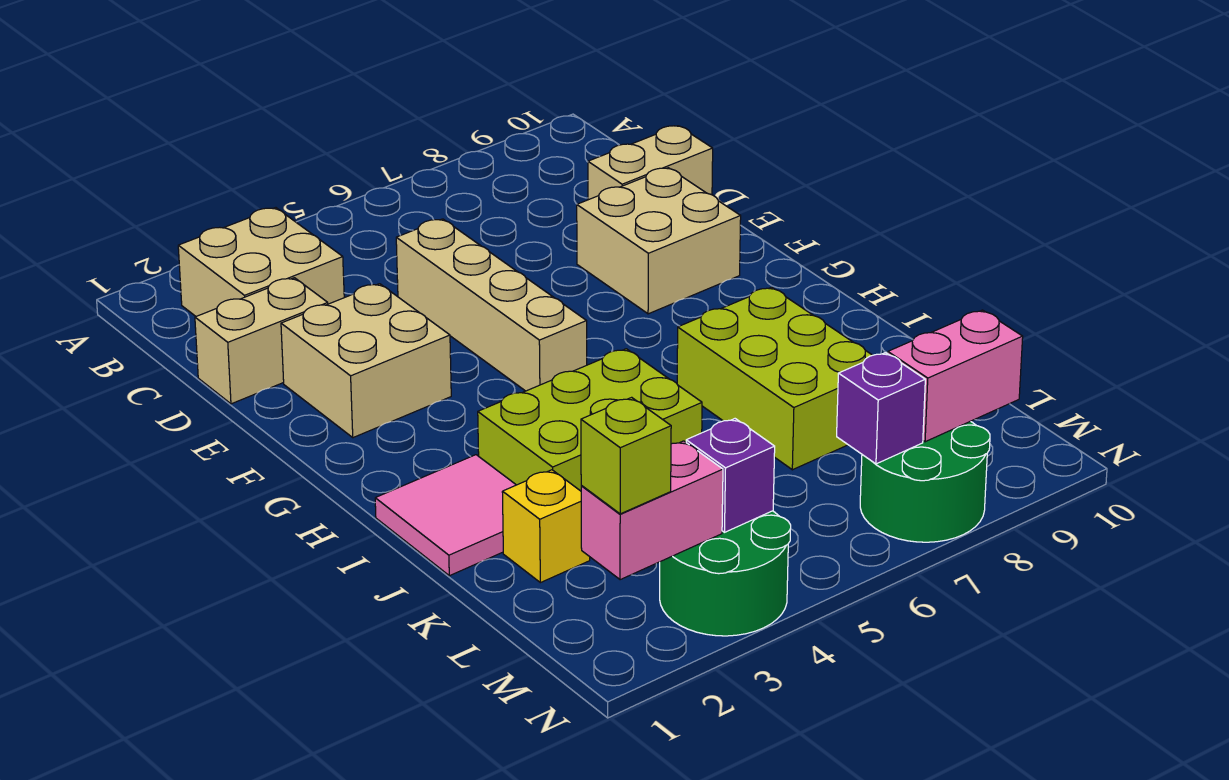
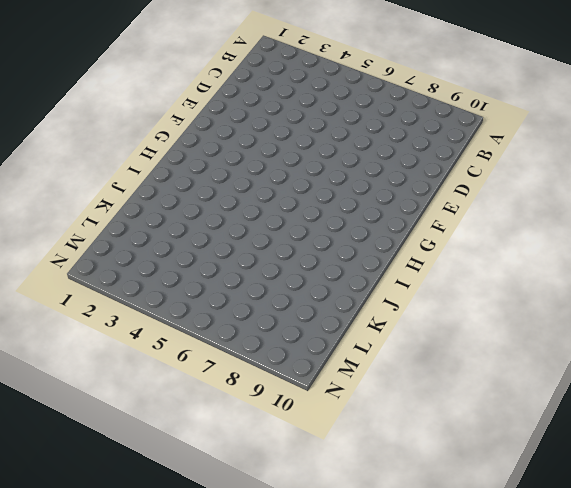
none -> tan brick B2:C3 level 1
none -> tan brick D1:D2 level 1
none -> tan brick D5:G5 level 1

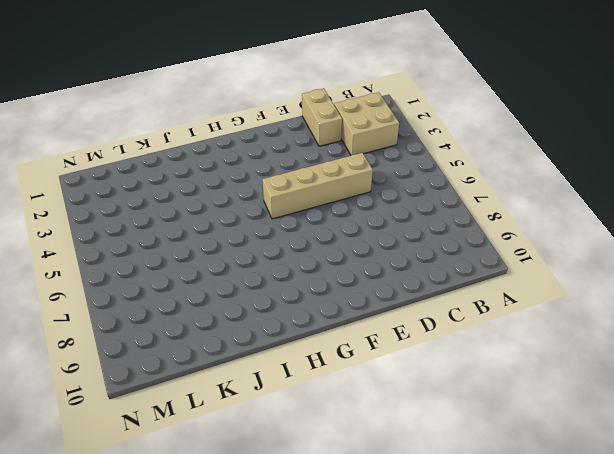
none -> tan brick D9:D10 level 1
none -> tan brick E2:F3 level 1
none -> tan brick E8:F9 level 1

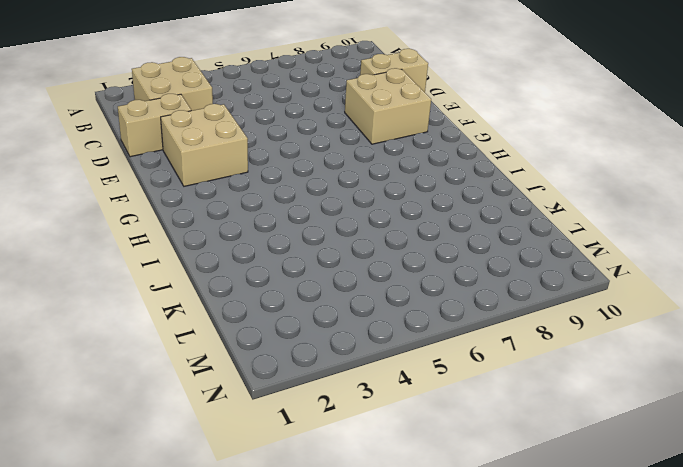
none -> tan brick D5:G5 level 1
none -> pink tile I1:J2 level 1
none -> lime brick I3:J5 level 1

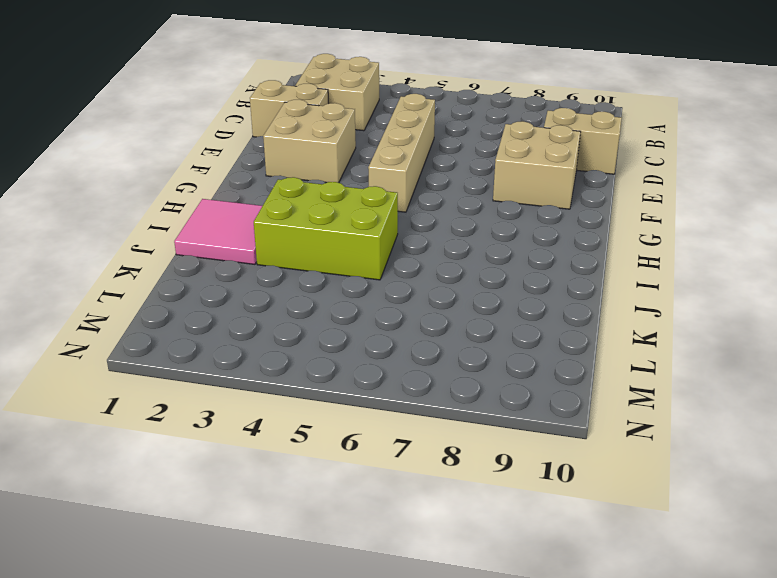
none -> lime brick I7:K8 level 1
none -> yellow brick K2 level 1
none -> green round brick M3:N4 level 1

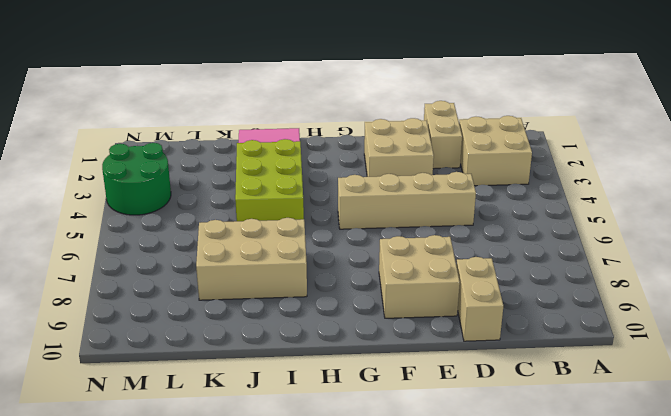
tan brick I7:K8 level 1 -> lime brick I7:K8 level 1
none -> yellow brick K2 level 1
none -> green round brick M7:N8 level 1
none -> pink brick M2:M3 level 2

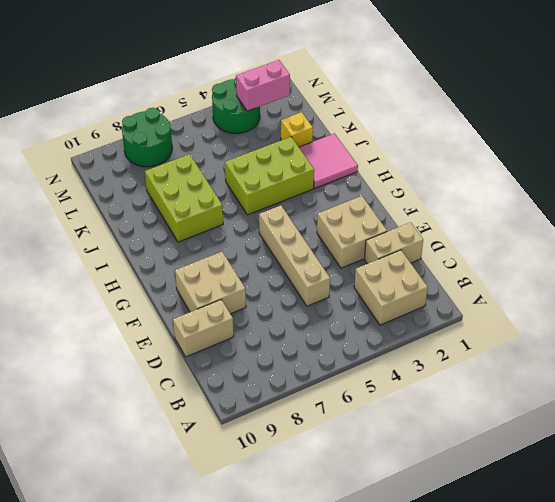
none -> purple brick M4 level 2
none -> purple brick M7 level 2
none -> pink brick M8:M9 level 2

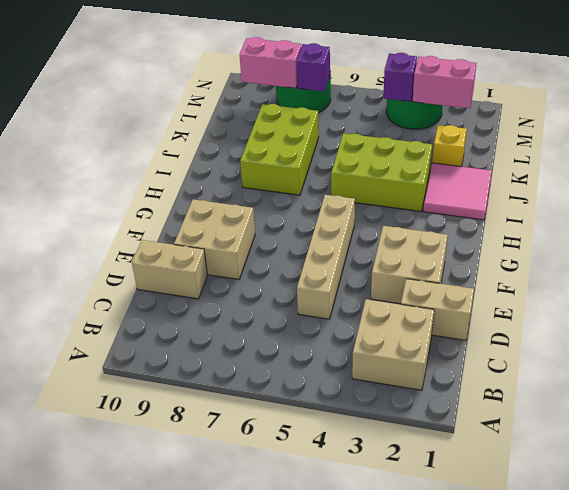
none -> lime brick M2 level 3

